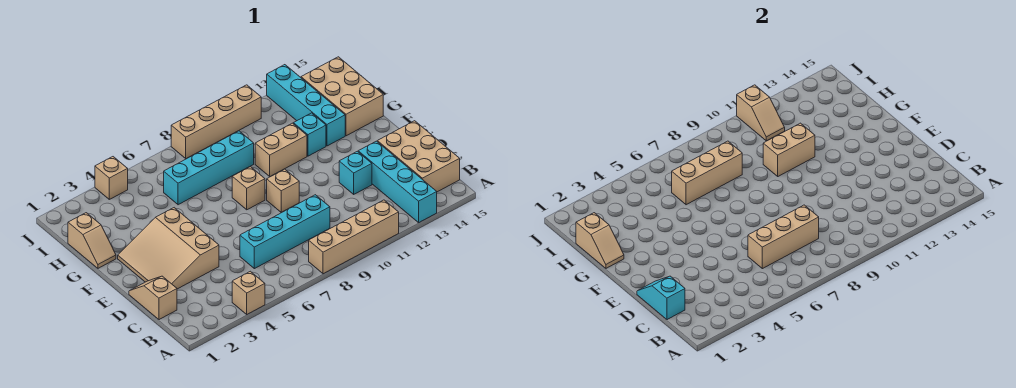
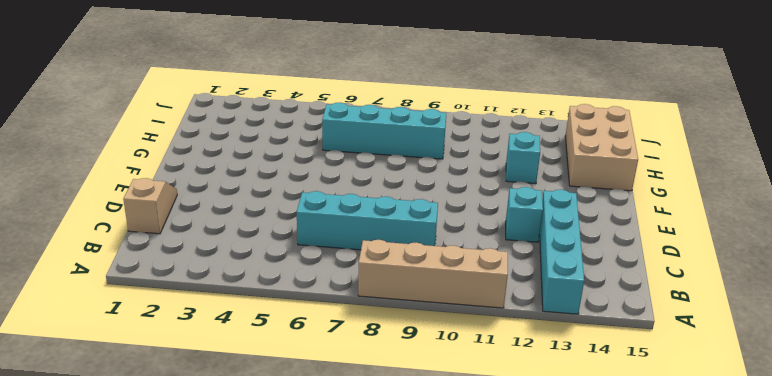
none -> tan brick A4 level 1
none -> tan brick B14:D15 level 1
none -> tan slope D2:F4 level 1 top 4

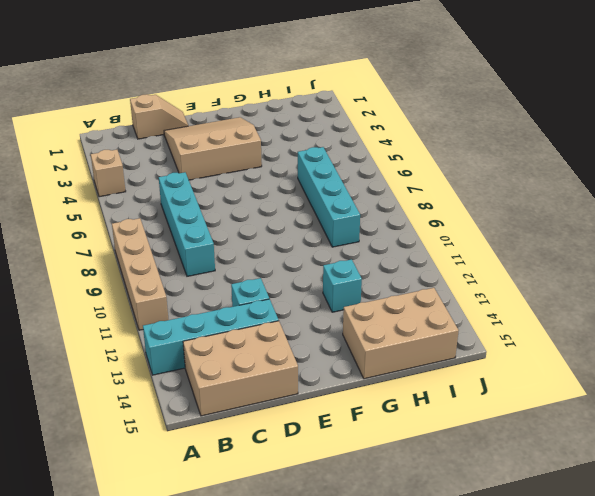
none -> tan brick E9 level 1
none -> tan brick F8 level 1
none -> tan slope G1:H1 level 1 top H

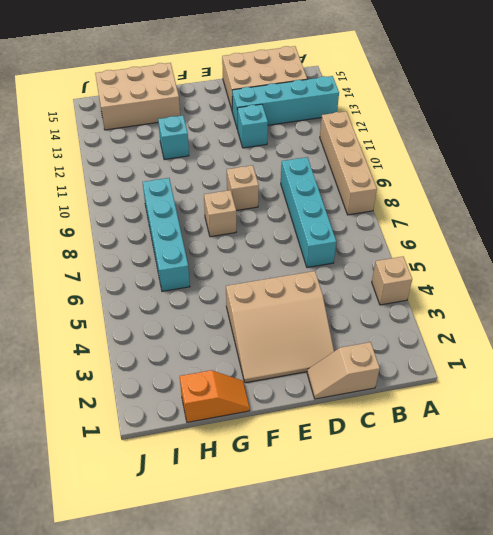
orange slope G1:H1 level 1 top H -> tan slope G1:H1 level 1 top H
none -> tan brick G10:G11 level 1
none -> cyan brick G13:J13 level 1
none -> tan brick J4 level 1

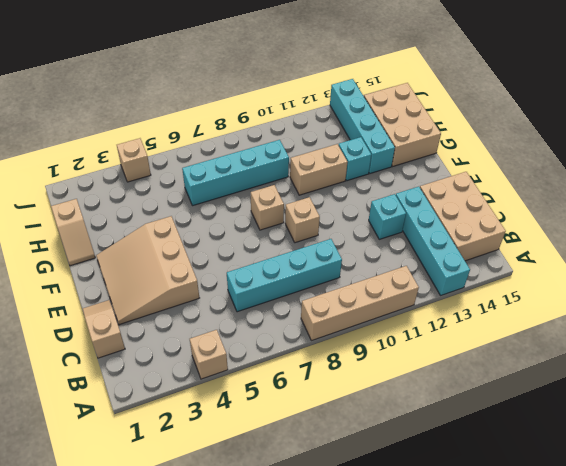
none -> tan brick J8:J11 level 1
none -> cyan slope C1:D1 level 2 top C
none -> tan brick C6:C8 level 2

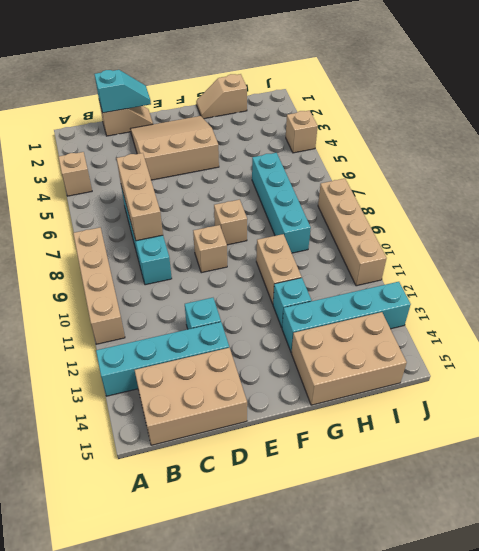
none -> tan slope G1:H1 level 2 top H
none -> tan brick G10:G11 level 2
none -> tan brick H6:H8 level 2

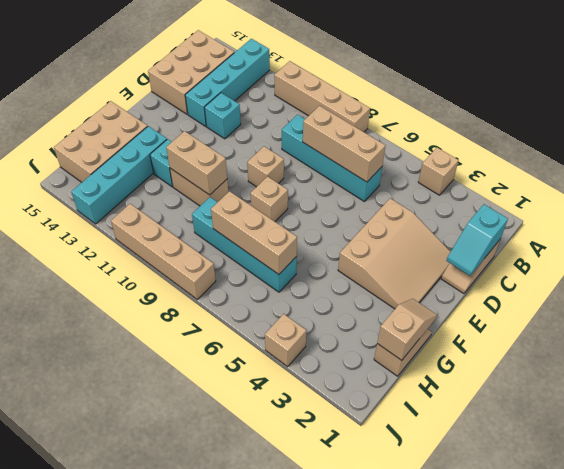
none -> tan slope I11:J11 level 2 top J

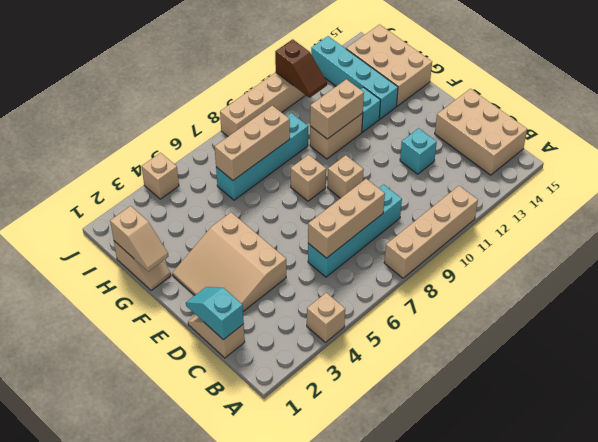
brown slope I11:J11 level 2 top J -> tan slope I11:J11 level 2 top J
none -> cyan brick A13:D13 level 1

